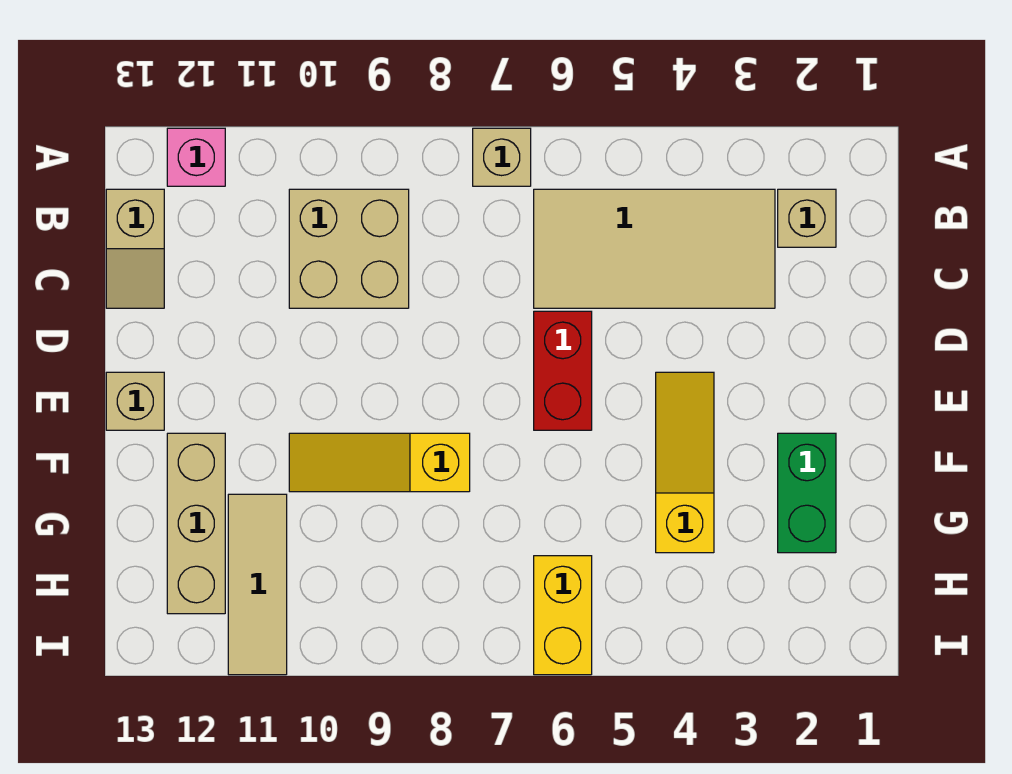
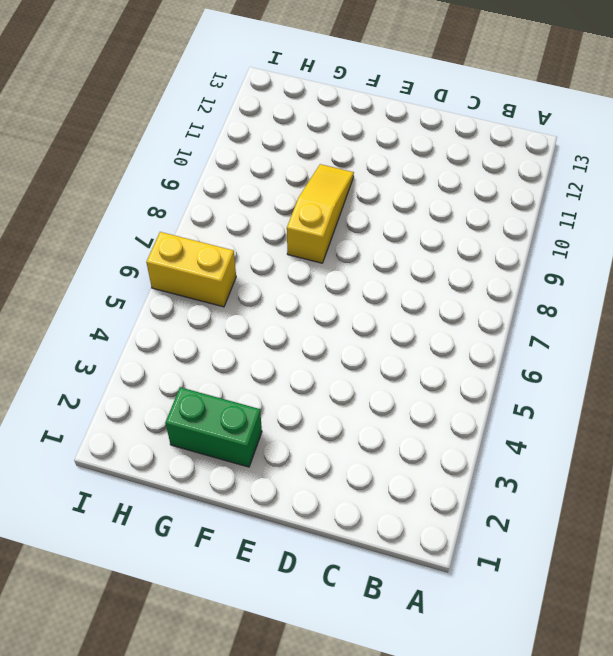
none -> tan brick A7 level 1
none -> pink brick A12 level 1
none -> tan brick B2 level 1

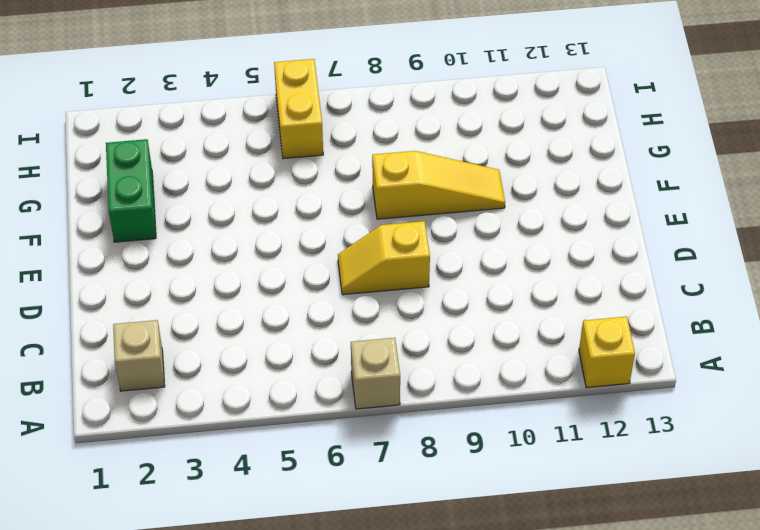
yellow brick A12 level 1 -> pink brick A12 level 1
yellow slope D7:D8 level 1 top 8 -> none
none -> tan tile B3:C6 level 1
none -> tan brick B9:C10 level 1
none -> tan slope B13:C13 level 1 top B

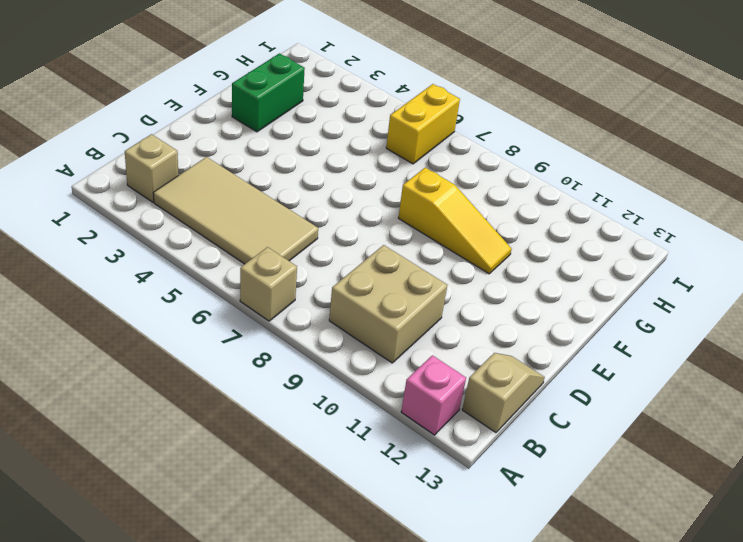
none -> red brick D6:E6 level 1
none -> yellow slope E4:G4 level 1 top G
none -> tan brick E13 level 1

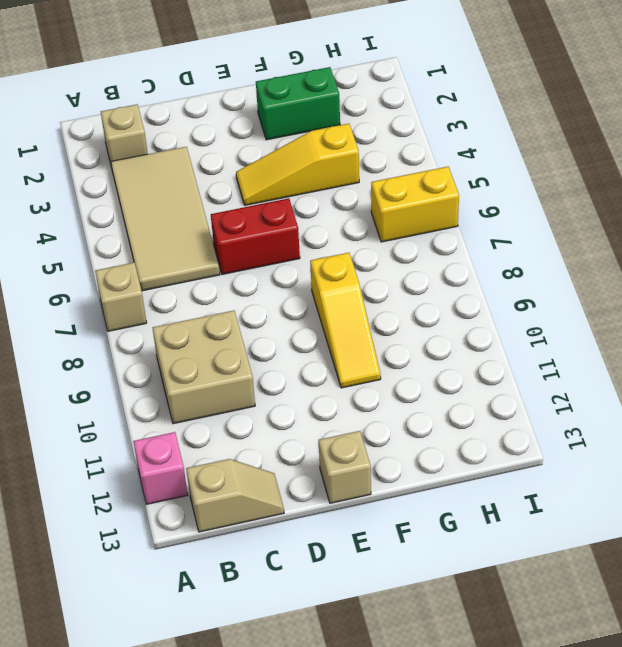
none -> tan brick F12:H12 level 1
none -> tan tile G11:I11 level 1

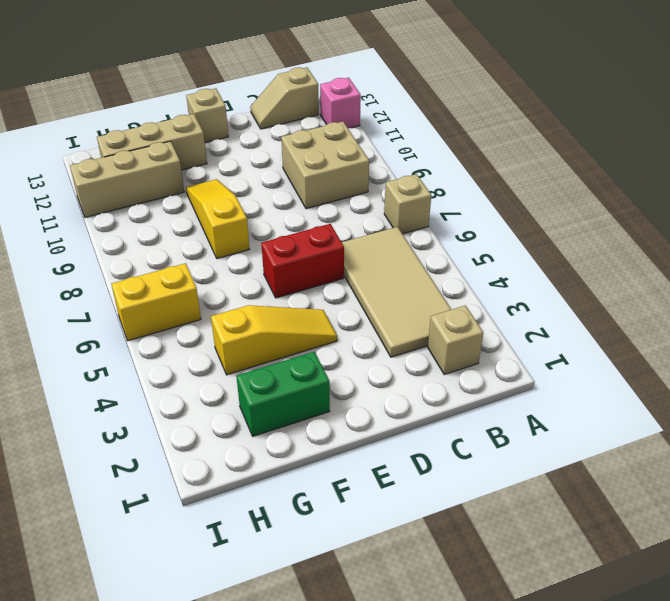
tan brick G11:I11 level 1 -> tan tile G11:I11 level 1

